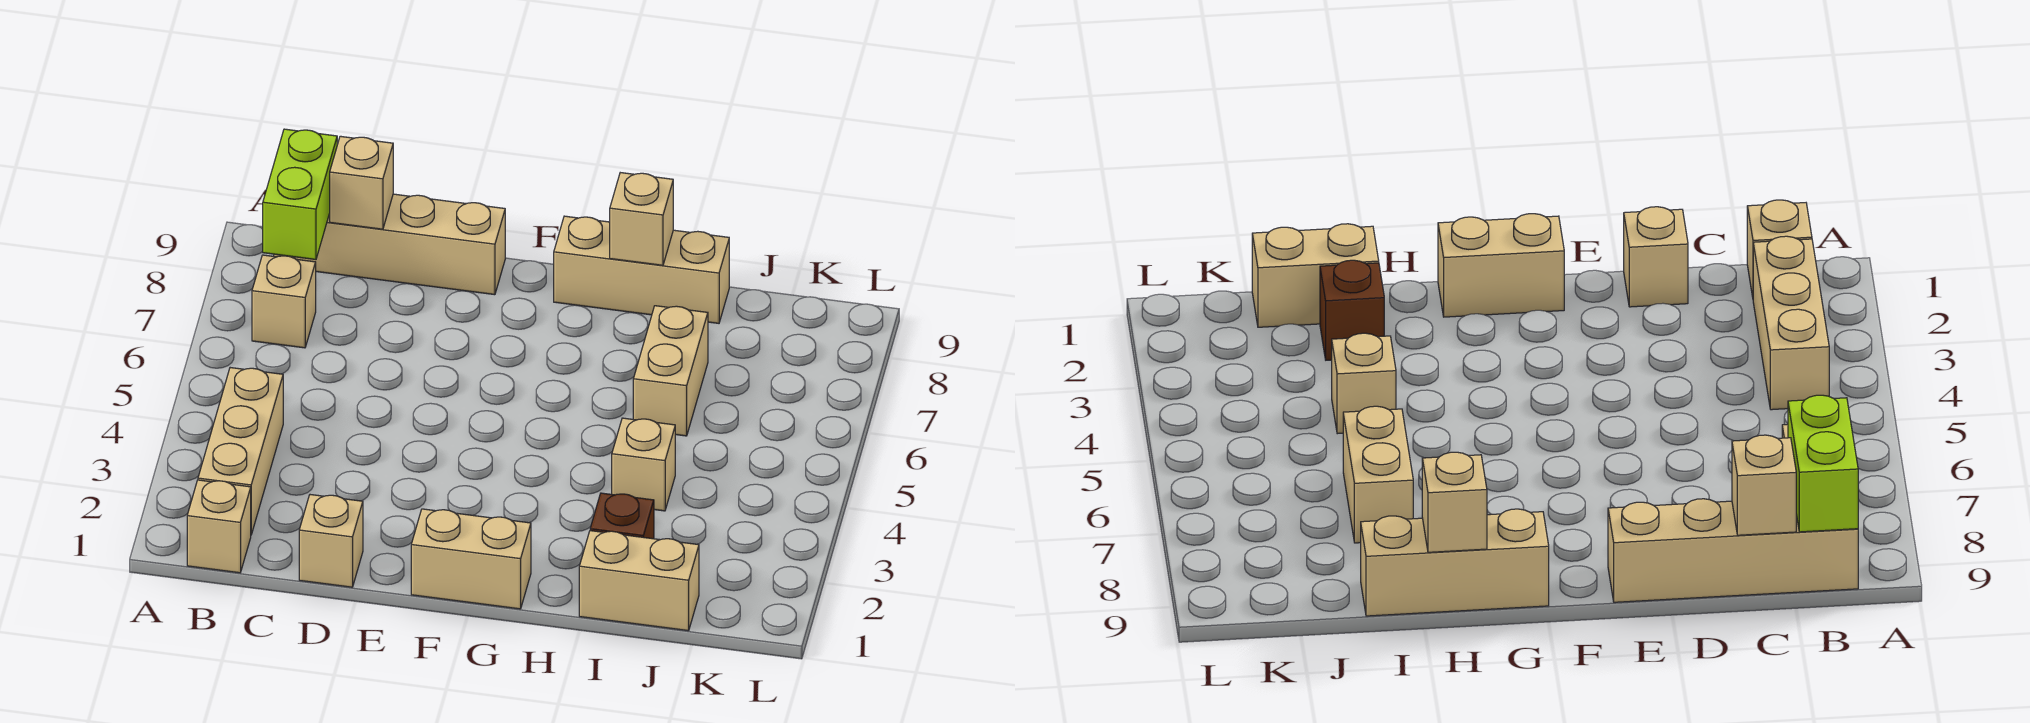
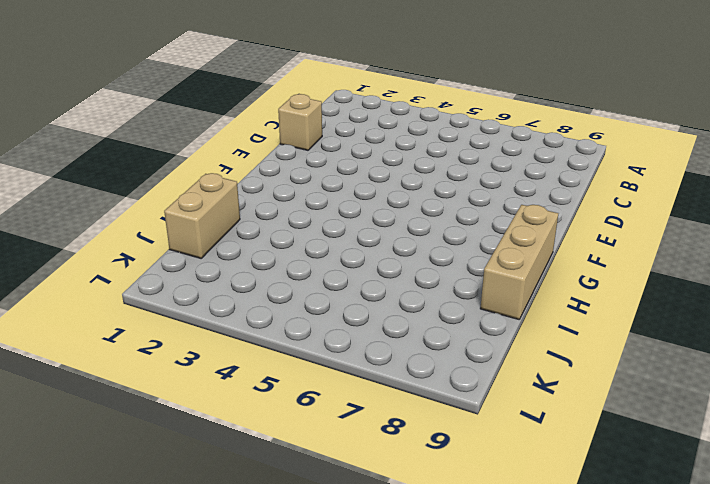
none -> tan brick B1 level 1
none -> tan brick B2:B4 level 1
none -> tan brick B7 level 1

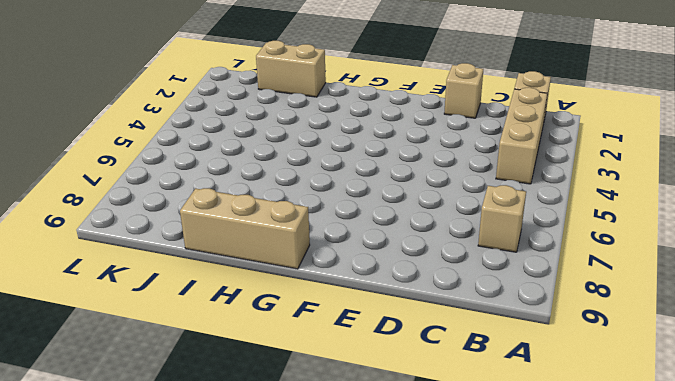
none -> tan brick B9:E9 level 1
none -> tan brick F1:G1 level 1
none -> brown brick I2 level 1

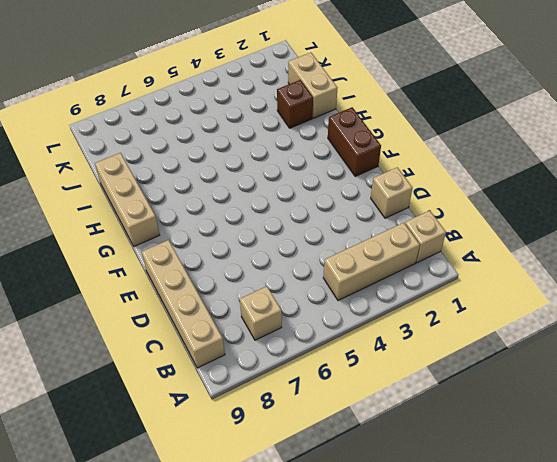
brown brick F1:G1 level 1 -> tan brick F1:G1 level 1
none -> tan brick I4 level 1
none -> tan brick I6:I7 level 1
none -> lime brick B8:B9 level 2

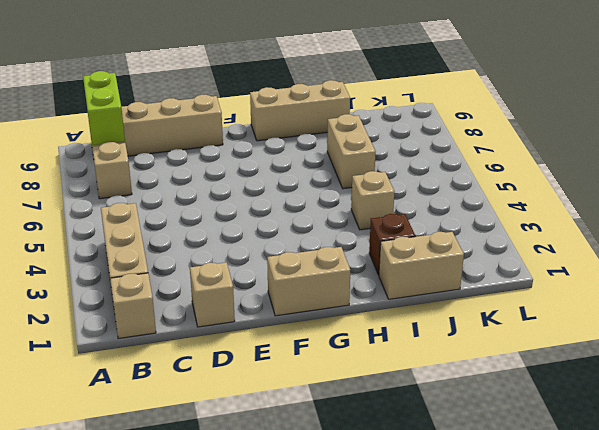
none -> tan brick C9 level 2
none -> tan brick H9 level 2

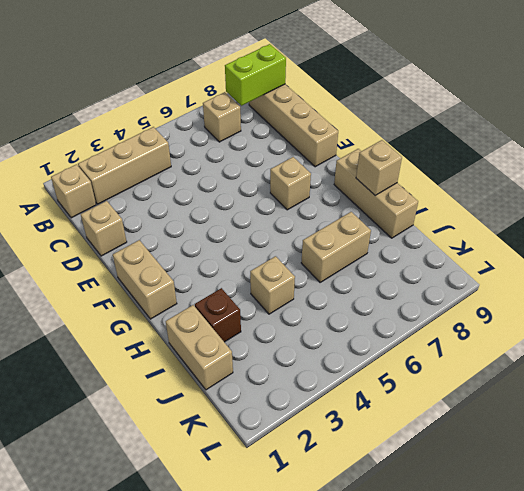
tan brick F7 level 1 -> tan brick C9 level 2

